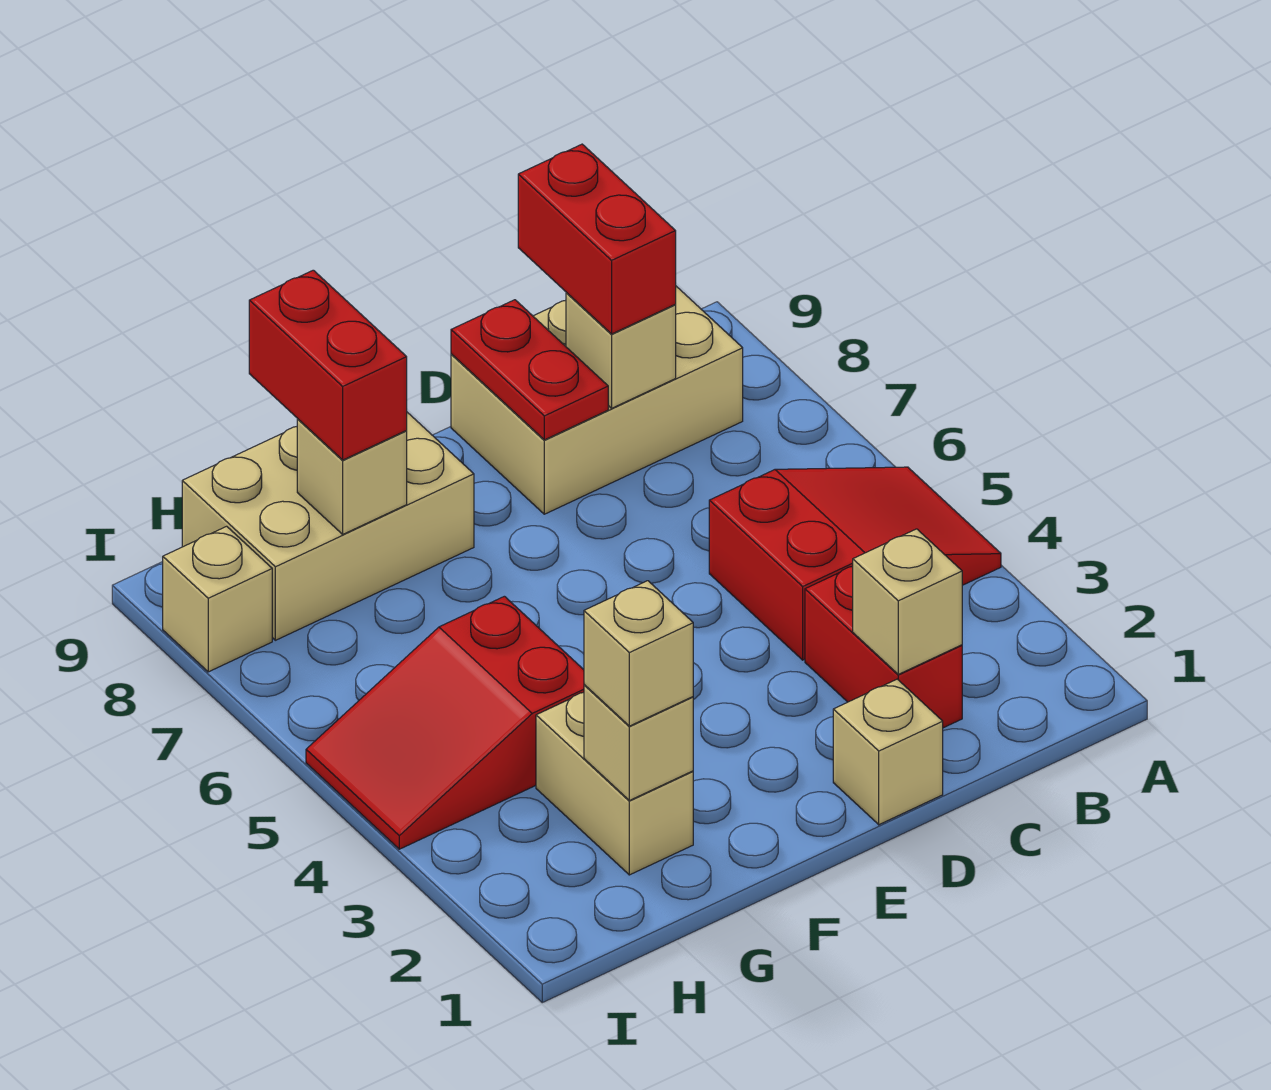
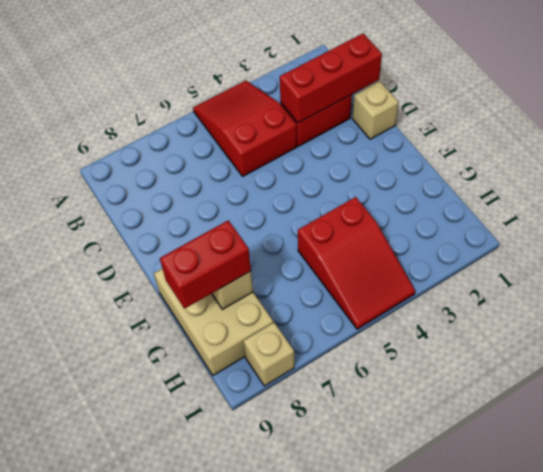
red brick C1:C3 level 2 -> tan brick C2 level 2
none -> tan brick B8:D9 level 1
none -> tan brick G2:G3 level 1
none -> tan brick C8 level 2

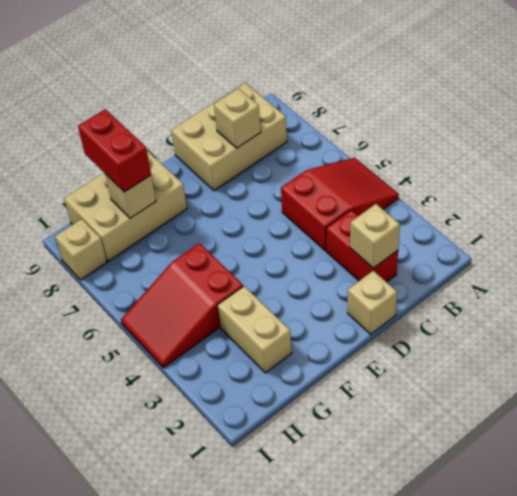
none -> red plate D8:D9 level 2
none -> tan brick G2 level 2
none -> red brick C8:C9 level 3

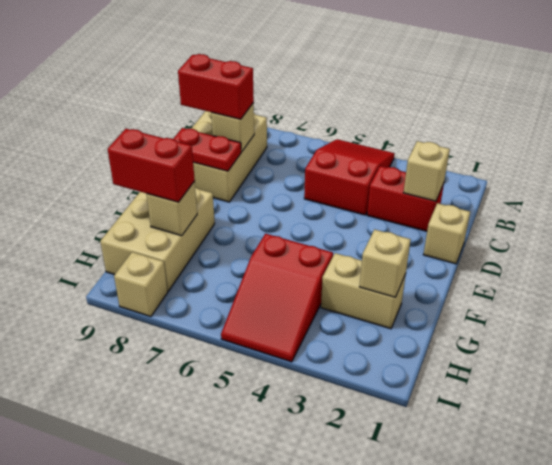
none -> tan brick G2 level 3

